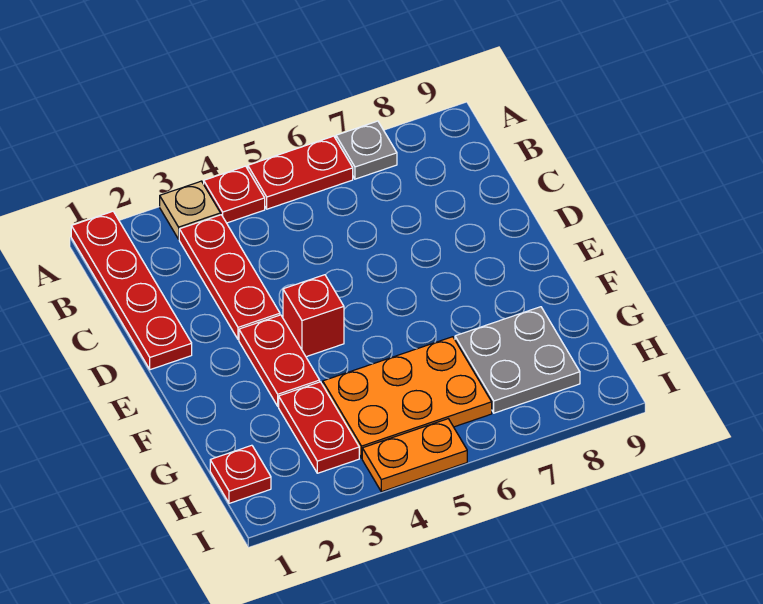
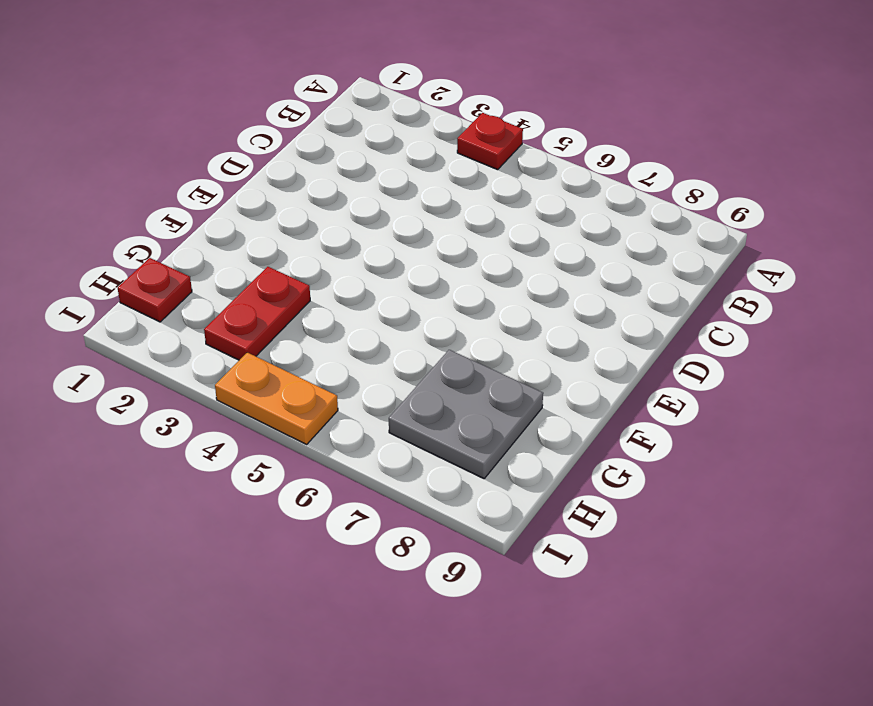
none -> red plate A1:D1 level 1
none -> tan plate A3 level 1
none -> red plate A5:A6 level 1

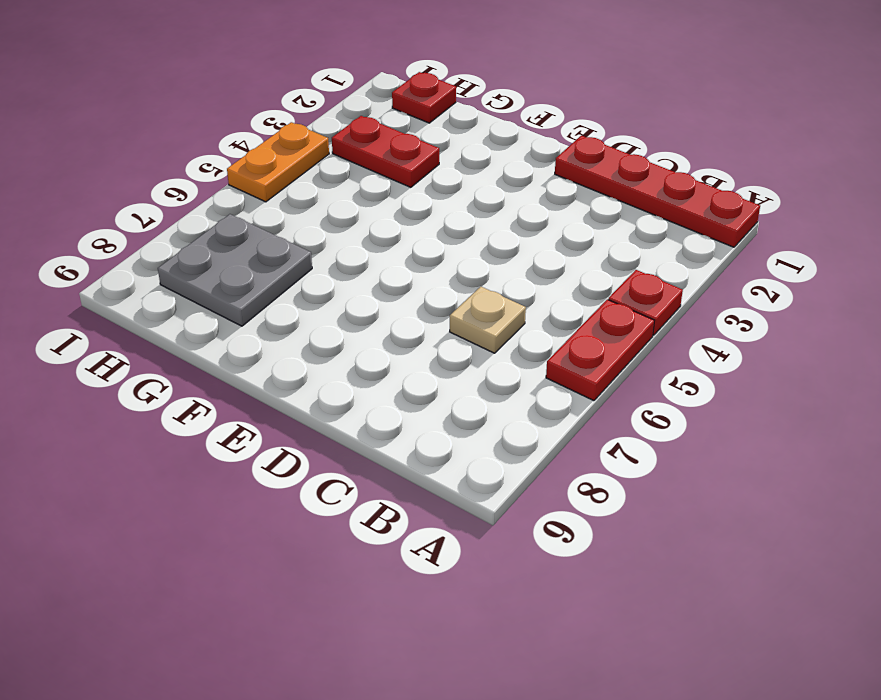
tan plate C6 level 1 -> tan plate A3 level 1
none -> grey plate A7 level 1
none -> red plate B3:D3 level 1
none -> red plate E3:F3 level 1

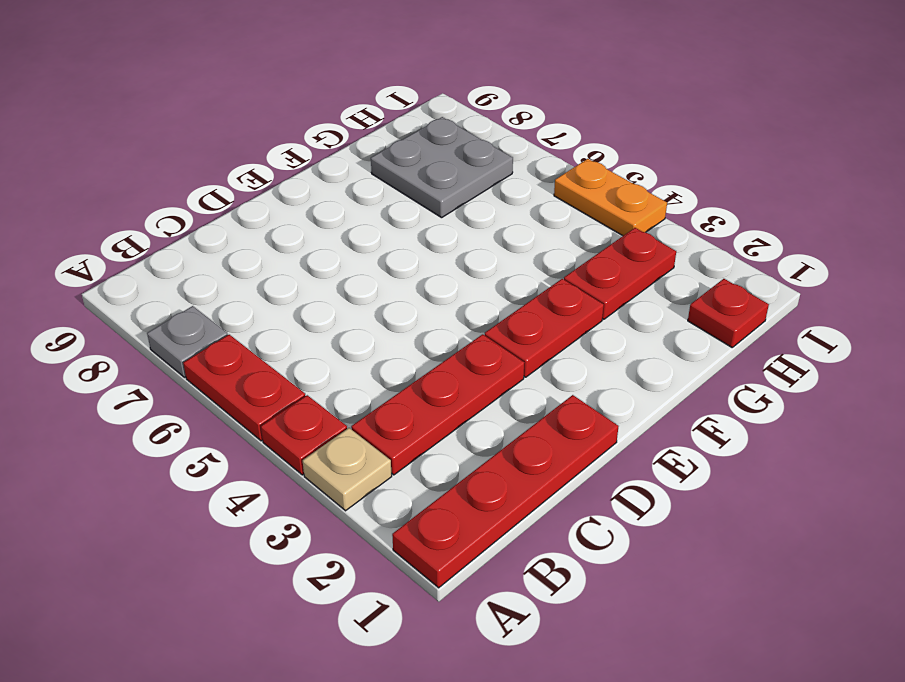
none -> red brick E4 level 1
none -> orange plate G4:H6 level 1

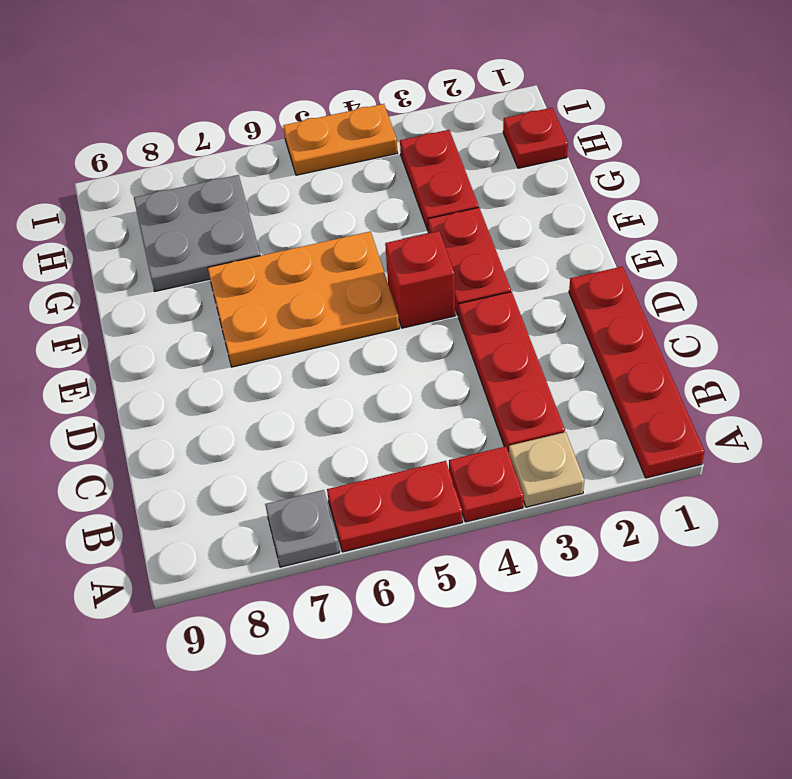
orange plate E5:F7 level 1 -> orange plate G4:H6 level 1

